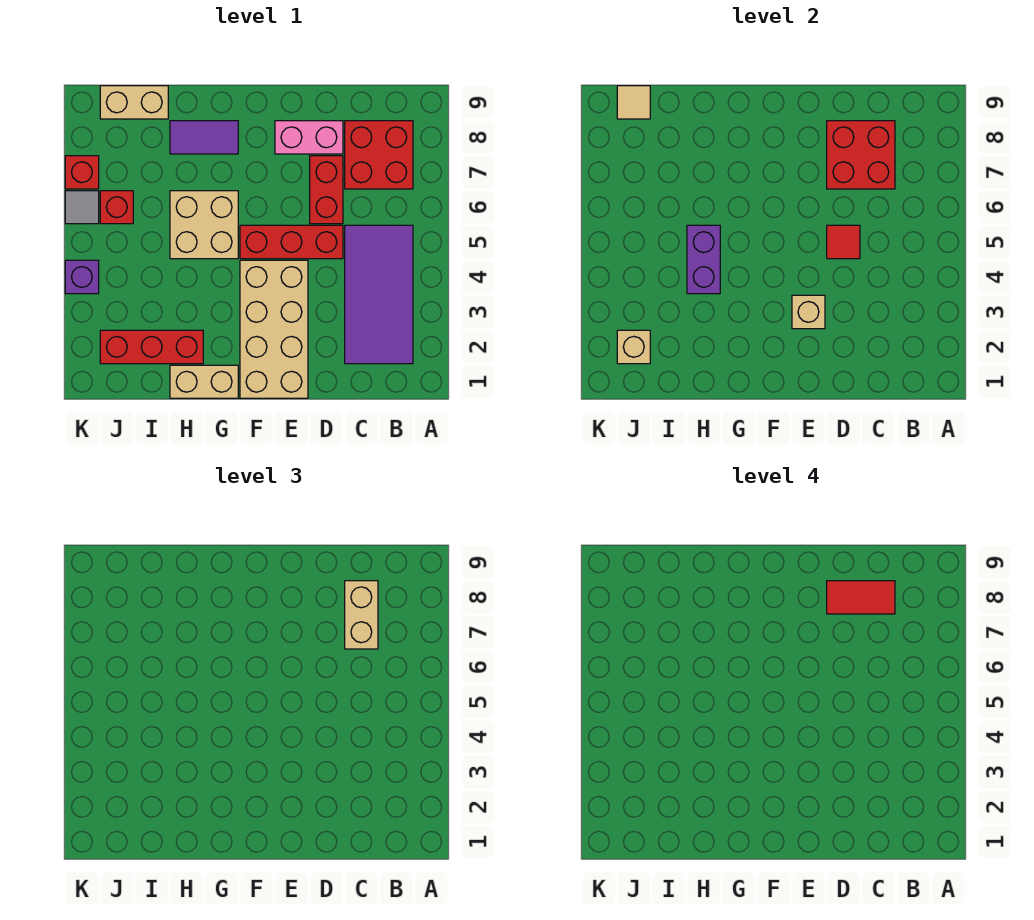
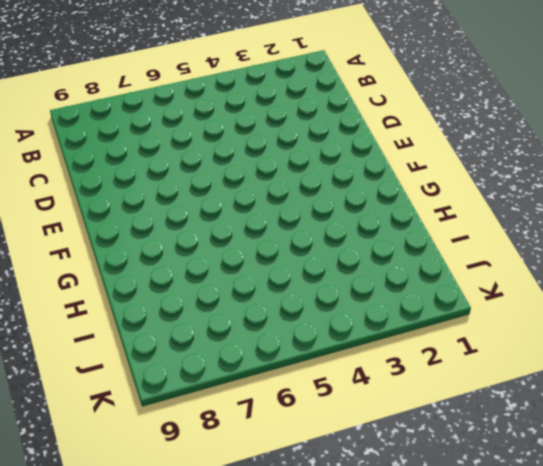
none -> purple tile B2:C5 level 1
none -> red brick B7:C8 level 1
none -> red brick D5:F5 level 1

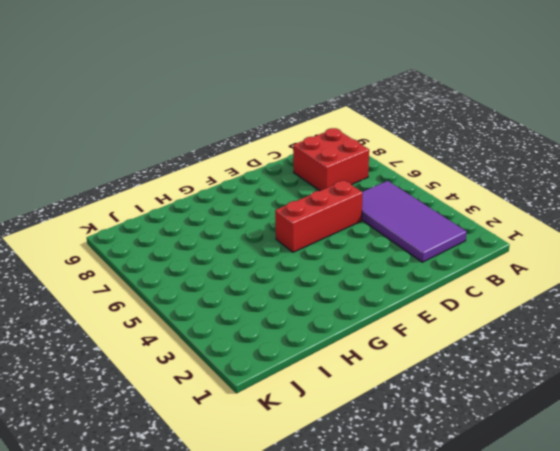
none -> red brick D6:D7 level 1
none -> pink brick D8:E8 level 1
none -> tan brick E1:F4 level 1

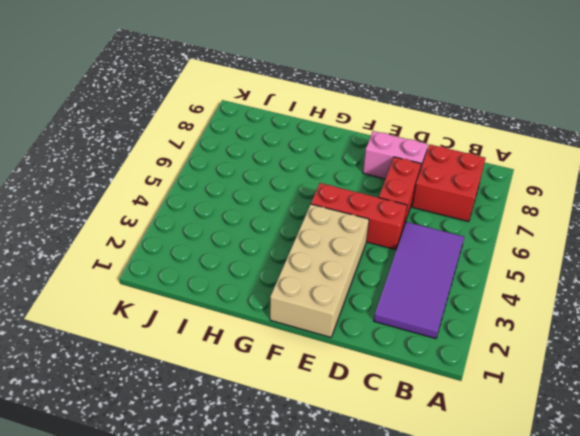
none -> tan brick G1:H1 level 1
none -> tan brick G5:H6 level 1
none -> purple tile G8:H8 level 1

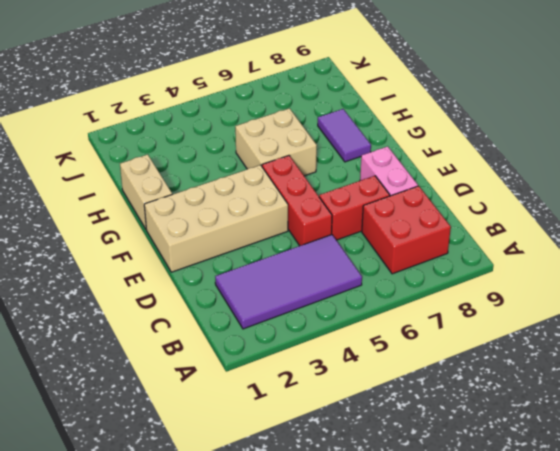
none -> red brick H2:J2 level 1
none -> tan brick I9:J9 level 1
none -> red brick J6 level 1

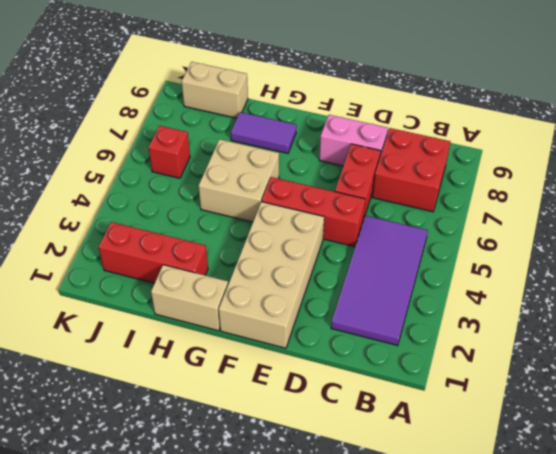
none -> purple brick K4 level 1
none -> grey tile K6 level 1
none -> red brick K7 level 1

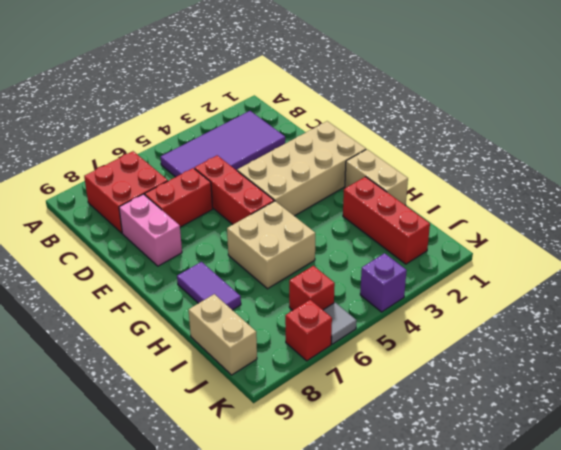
none -> red brick C7:D8 level 2
none -> red tile D5 level 2
none -> tan brick E3 level 2

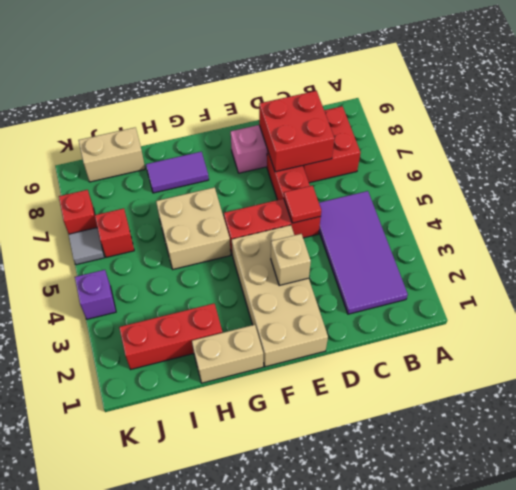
none -> purple brick H4:H5 level 2
none -> tan brick J2 level 2
none -> tan tile J9 level 2

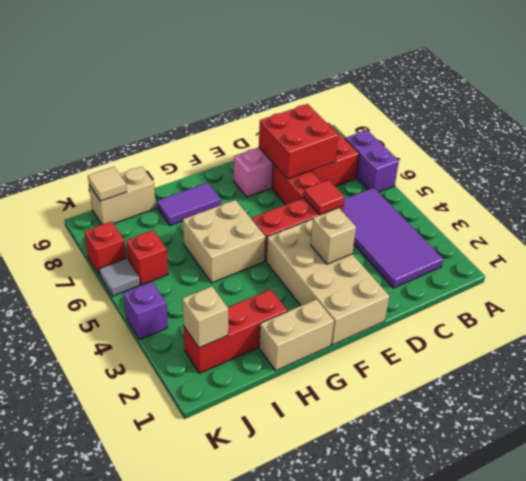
purple brick A6:A7 level 1 -> purple brick H4:H5 level 2
none -> tan brick C7:C8 level 3
none -> red tile C8:D8 level 4

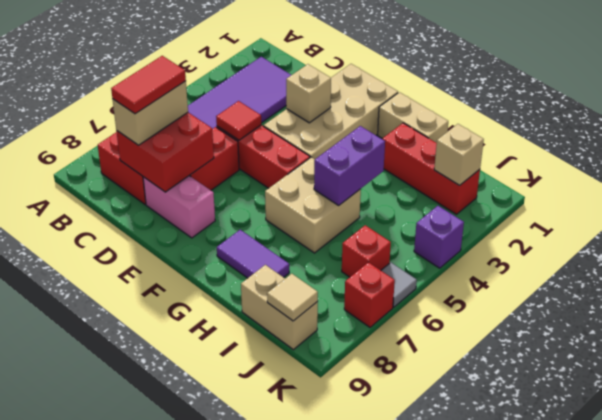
red tile C7:C8 level 4 -> red tile C8:D8 level 4

